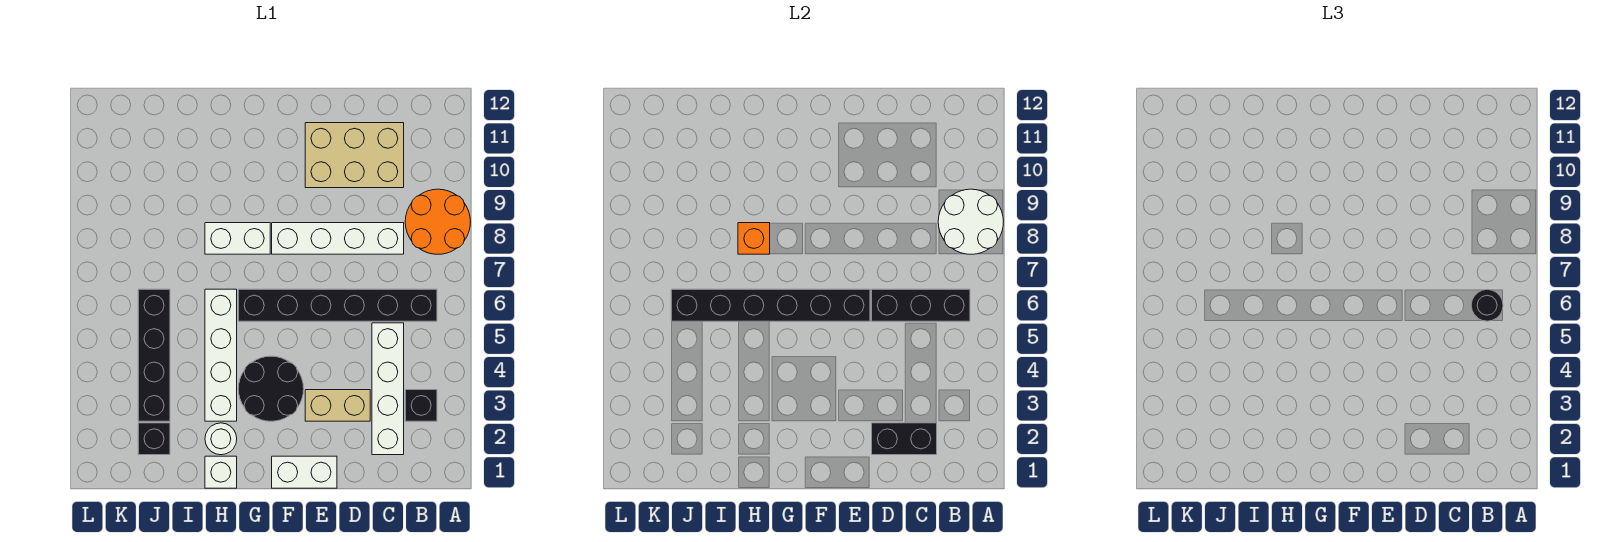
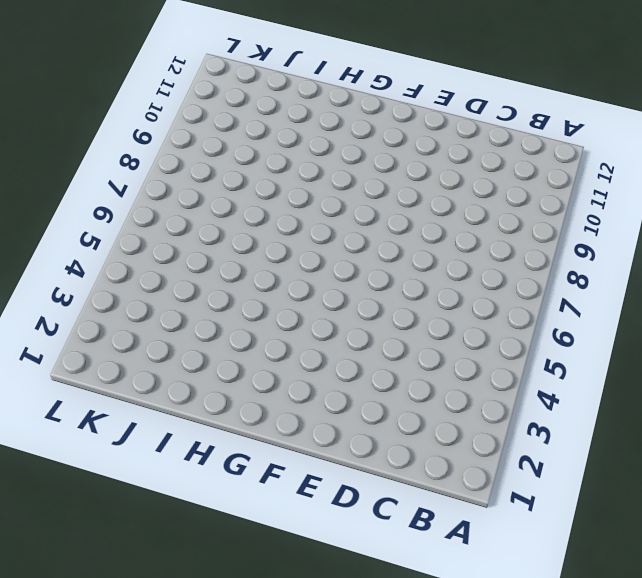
none -> orange round brick A8:B9 level 1
none -> black brick B3 level 1
none -> black brick B6:G6 level 1

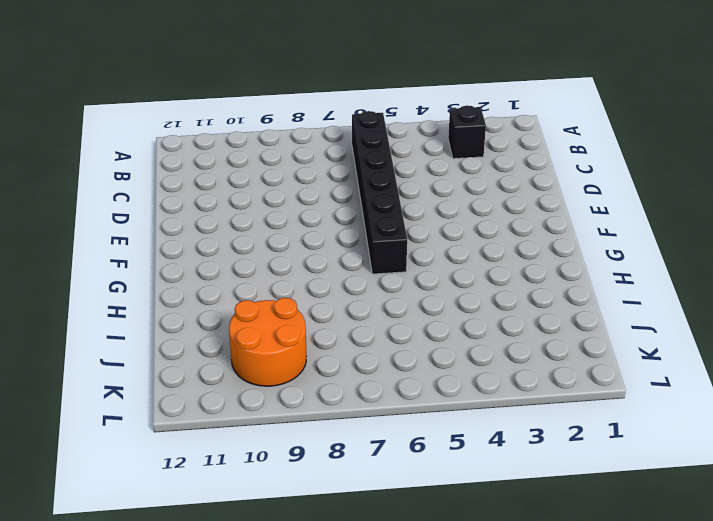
orange round brick J9:K10 level 1 -> orange round brick A8:B9 level 1
none -> white brick C2:C5 level 1
none -> white brick C8:F8 level 1
none -> tan brick C10:E11 level 1

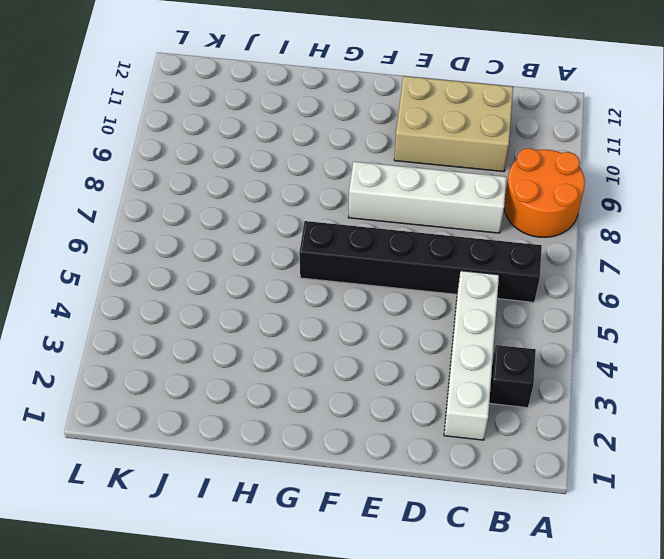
none -> tan brick D3:E3 level 1
none -> white brick E1:F1 level 1
none -> black round brick F3:G4 level 1

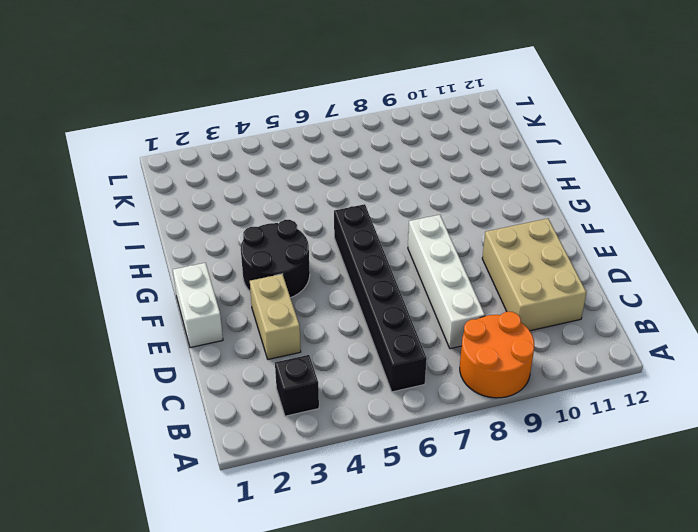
none -> white brick C2:C5 level 1
none -> white brick G8:H8 level 1
none -> white brick H1 level 1

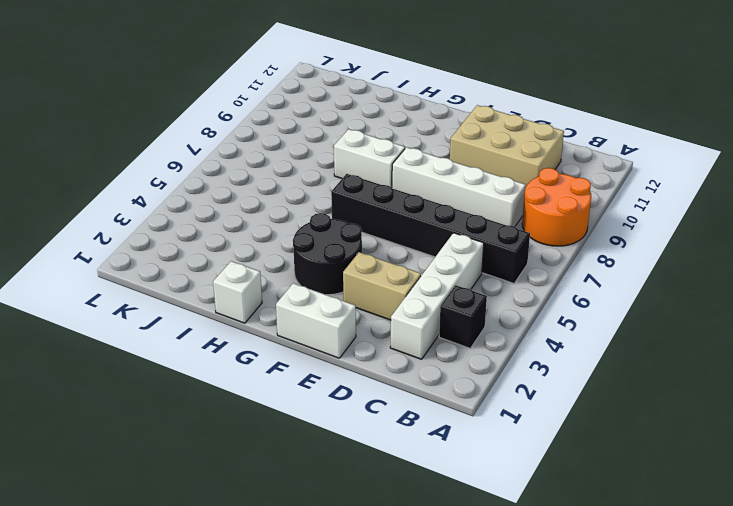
none -> white round brick H2 level 1
none -> white brick H3:H6 level 1
none -> black brick J2 level 1

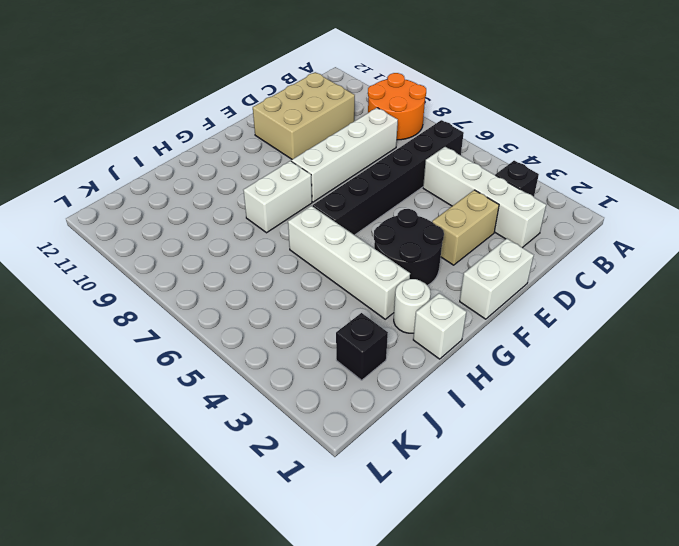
none -> black brick J3:J6 level 1
none -> white round brick A8:B9 level 2
none -> black brick B6:D6 level 2

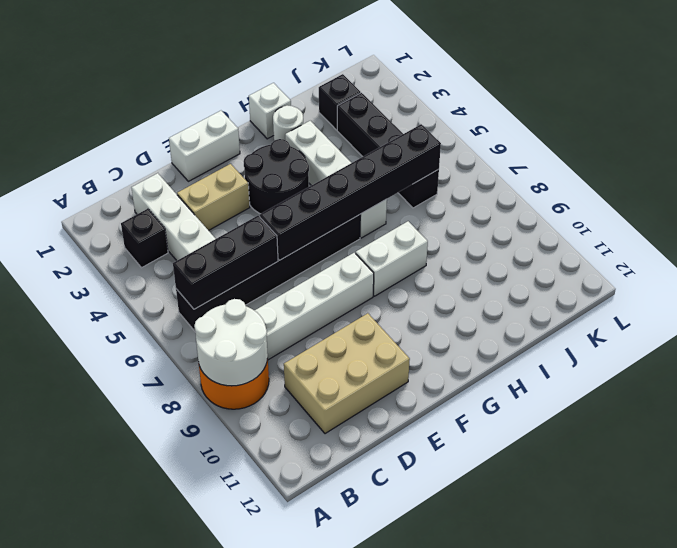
none -> black brick C2:D2 level 2
none -> orange brick H8 level 2
none -> black round brick B6 level 3

